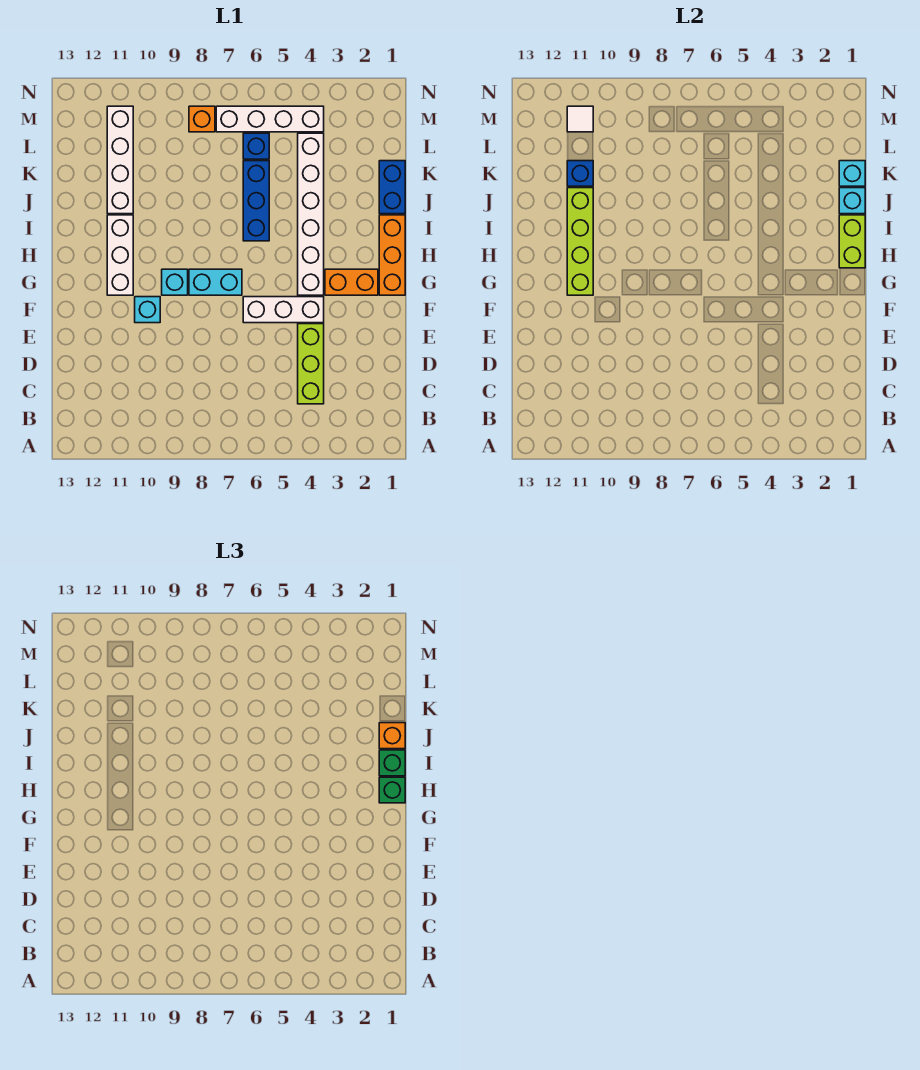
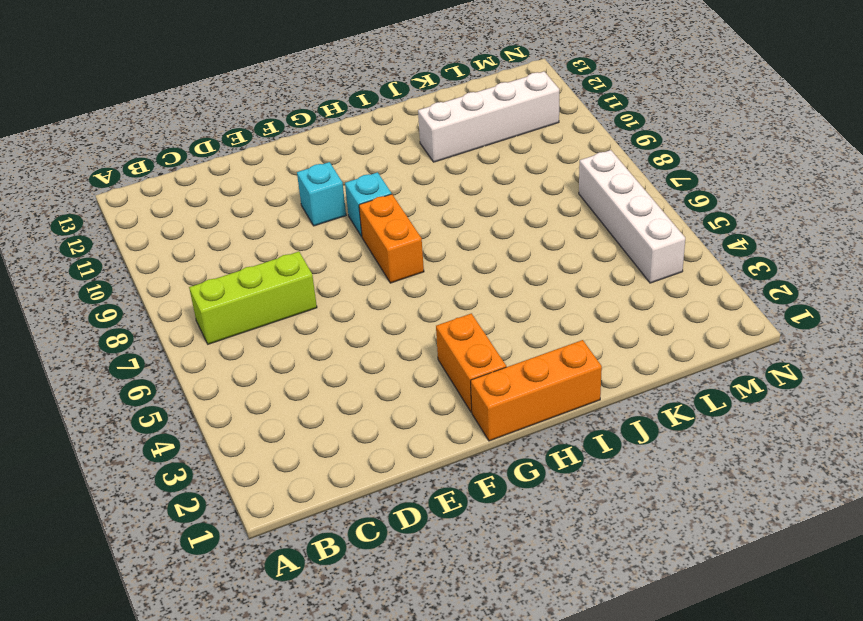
lime brick B7:D7 level 1 -> lime brick C4:E4 level 1
orange brick G7:G8 level 1 -> cyan brick G7:G8 level 1
none -> white brick F4:F6 level 1
none -> white brick G4:L4 level 1
none -> white brick G11:I11 level 1

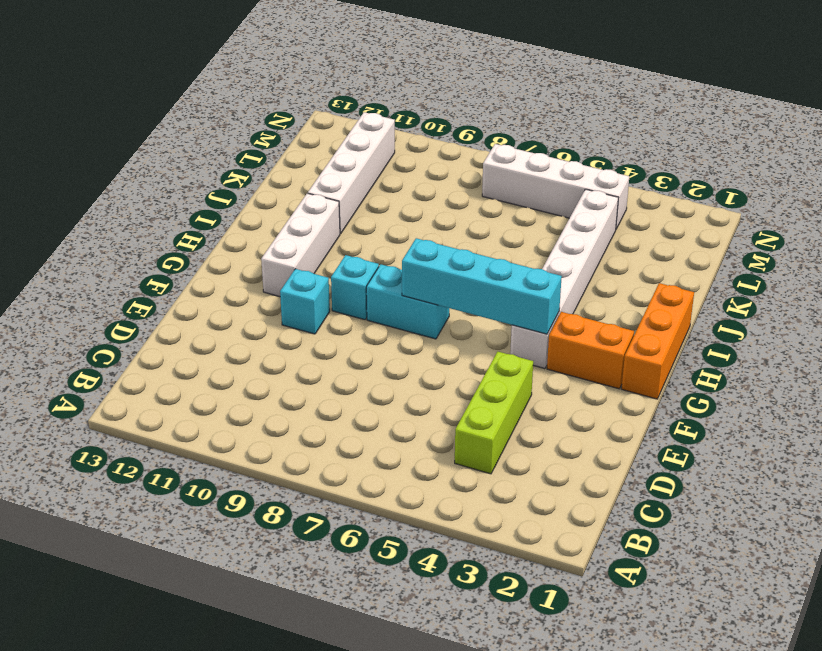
cyan brick G4:G7 level 2 -> none
none -> white brick F4:F6 level 1
none -> blue brick I6:K6 level 1
none -> blue brick J1:K1 level 1

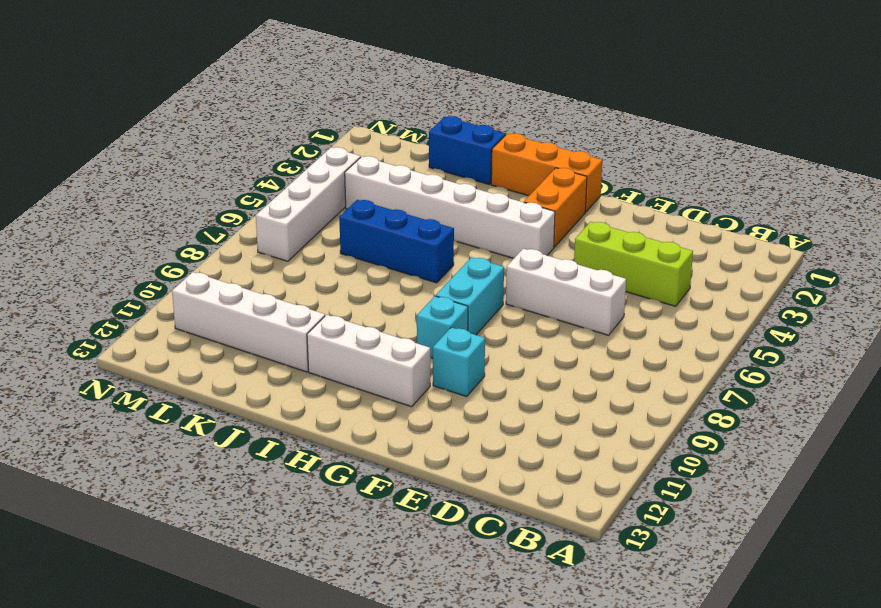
white brick D6:F6 level 1 -> white brick F4:F6 level 1
none -> blue brick L6 level 1
none -> orange brick M8 level 1
none -> lime brick G11:J11 level 2

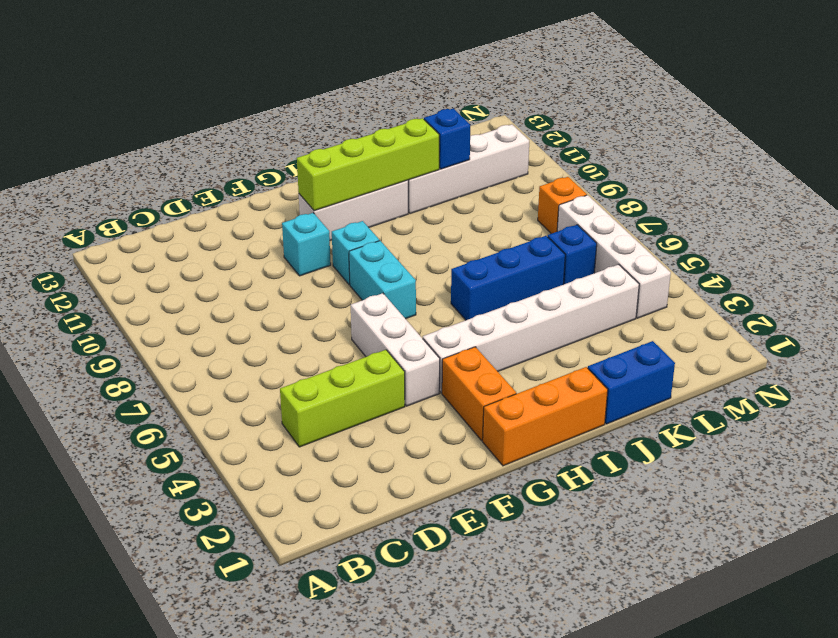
none -> lime brick H1:I1 level 2
none -> cyan brick J1 level 2
none -> cyan brick K1 level 2

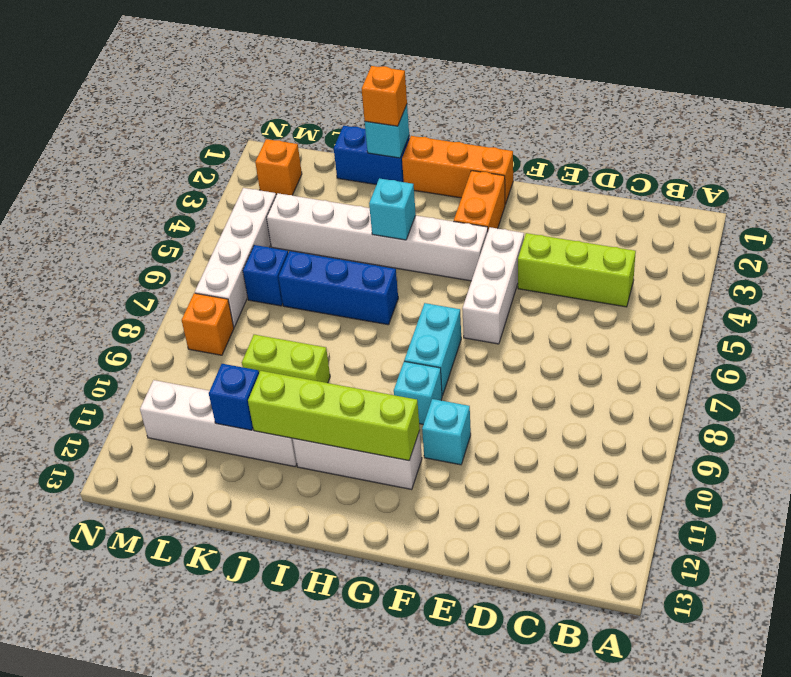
cyan brick I4 level 2 -> cyan brick K1 level 2
lime brick J9:K9 level 1 -> lime brick H1:I1 level 2
orange brick M2 level 1 -> none
none -> white tile M11 level 2
none -> green brick H1 level 3
none -> green brick I1 level 3

